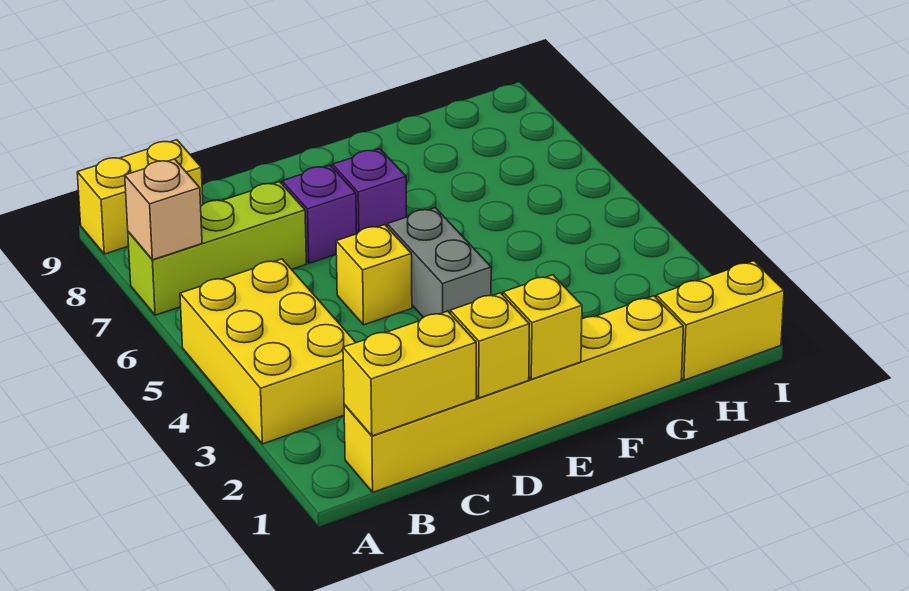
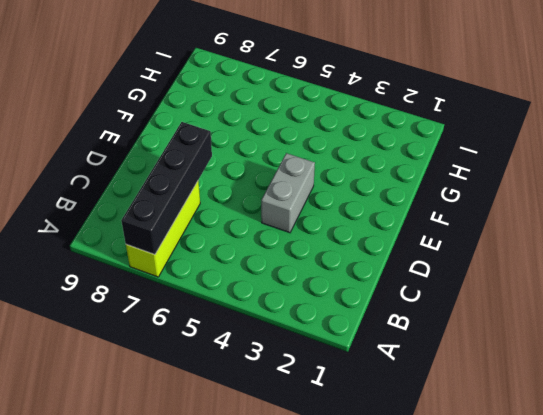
black brick A7:D7 level 2 -> tan brick A7 level 2
grey brick D4:E4 level 1 -> grey brick E4:E5 level 1
none -> yellow brick A3:B5 level 1
none -> yellow brick A9:B9 level 1
none -> yellow brick B1:G1 level 1

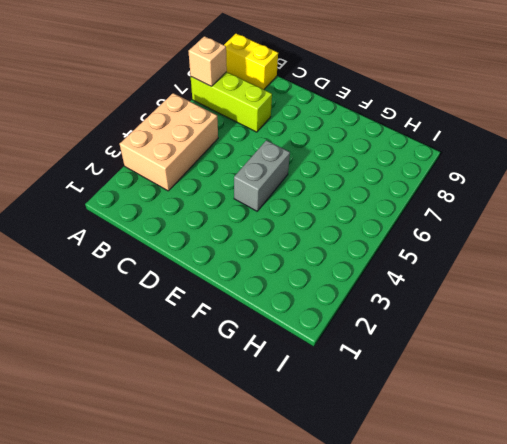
tan brick A3:B5 level 1 -> yellow brick A3:B5 level 1
none -> yellow brick B1:G1 level 1
none -> yellow brick D5 level 1
none -> purple brick D7 level 1

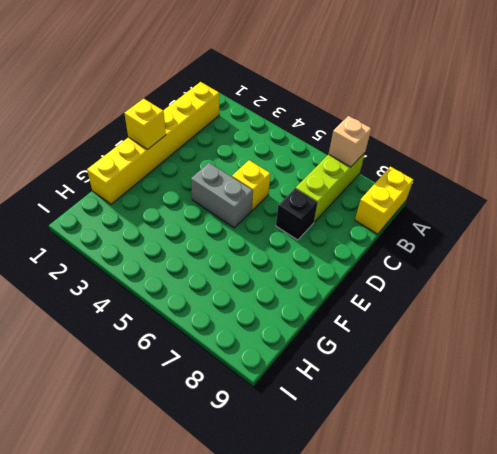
black brick D7 level 1 -> purple brick D7 level 1
none -> yellow brick A3:B5 level 1
none -> purple brick E7 level 1
none -> yellow brick H1:I1 level 1

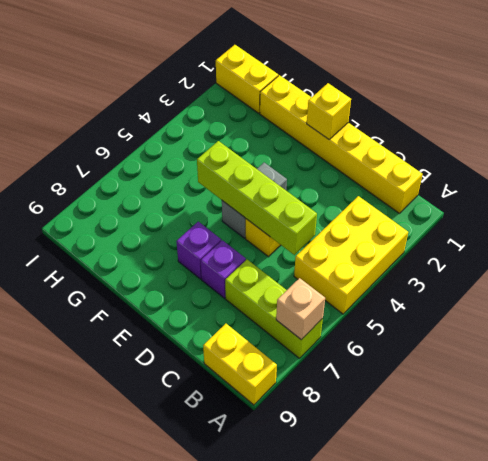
lime brick C5:F5 level 2 -> none
none -> yellow brick B1:C1 level 2
none -> yellow brick D1 level 2

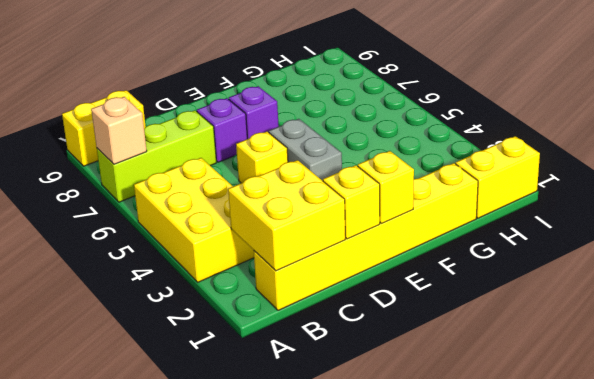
yellow brick B1:C2 level 2 -> yellow brick B1:C1 level 2

